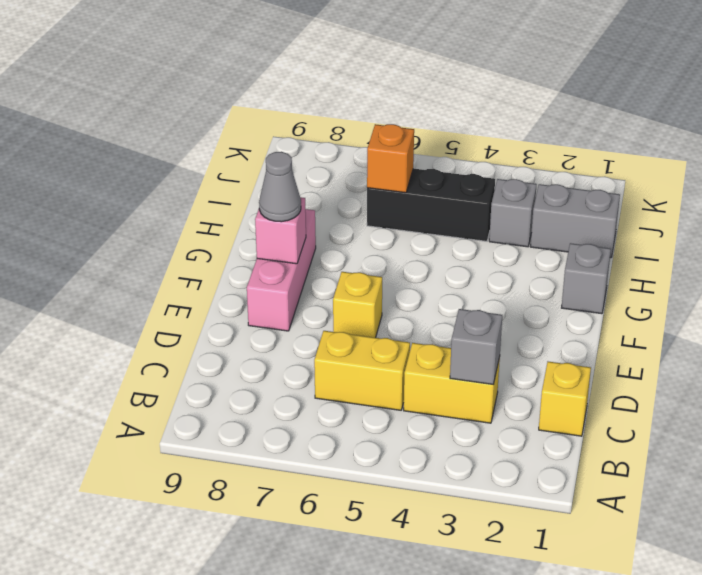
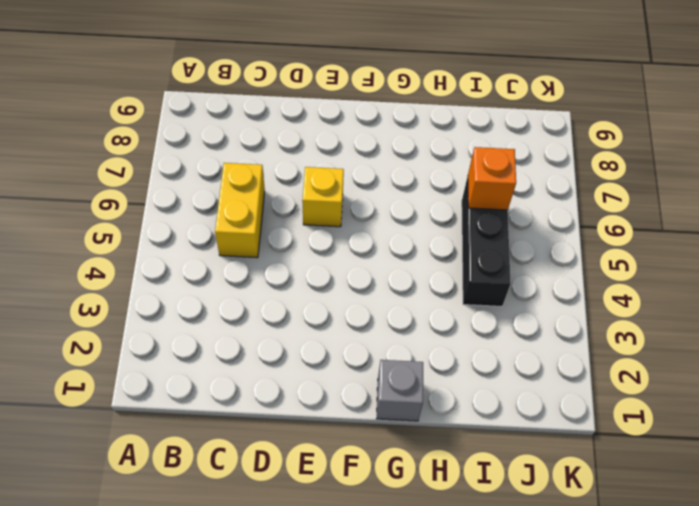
none -> yellow brick C1 level 1
none -> yellow brick C3:C4 level 1
none -> pink brick E8:G8 level 1

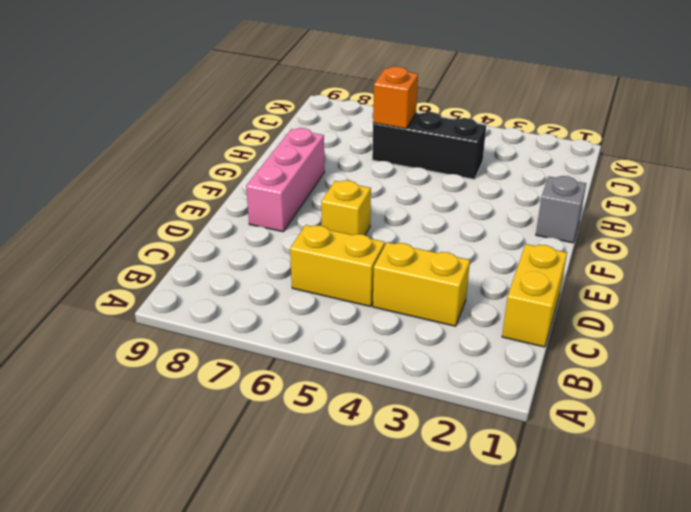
yellow brick C1:D1 level 1 -> yellow brick C1 level 1
none -> grey brick I1:I2 level 1
none -> grey brick I3 level 1
none -> grey brick C3 level 2

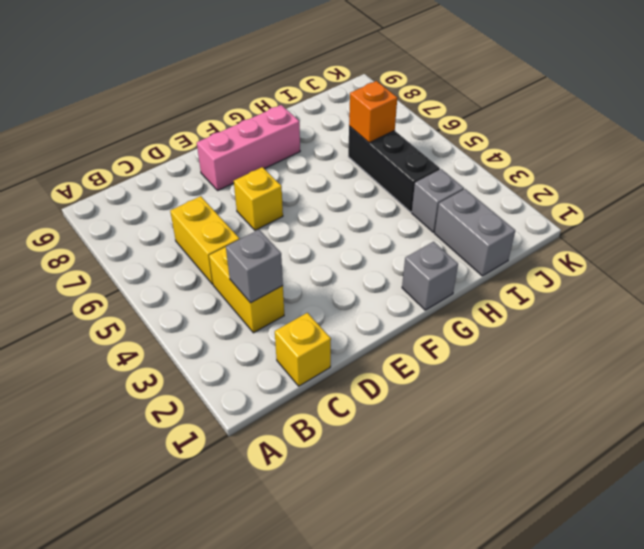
none -> pink brick F8 level 2
none -> grey cone F8 level 3

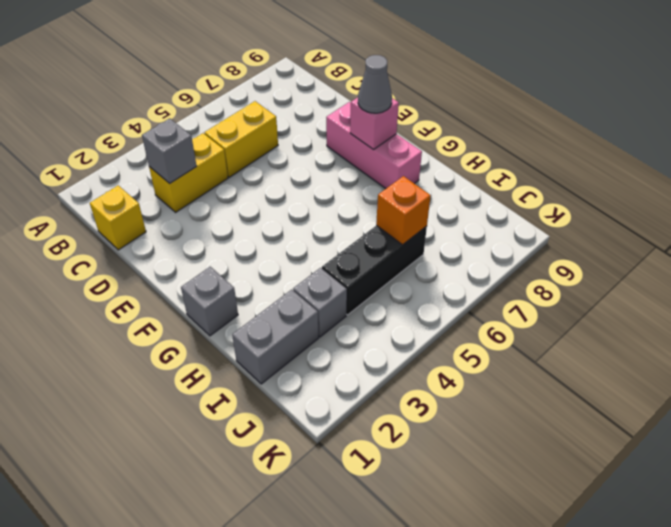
none -> yellow brick E6 level 1

